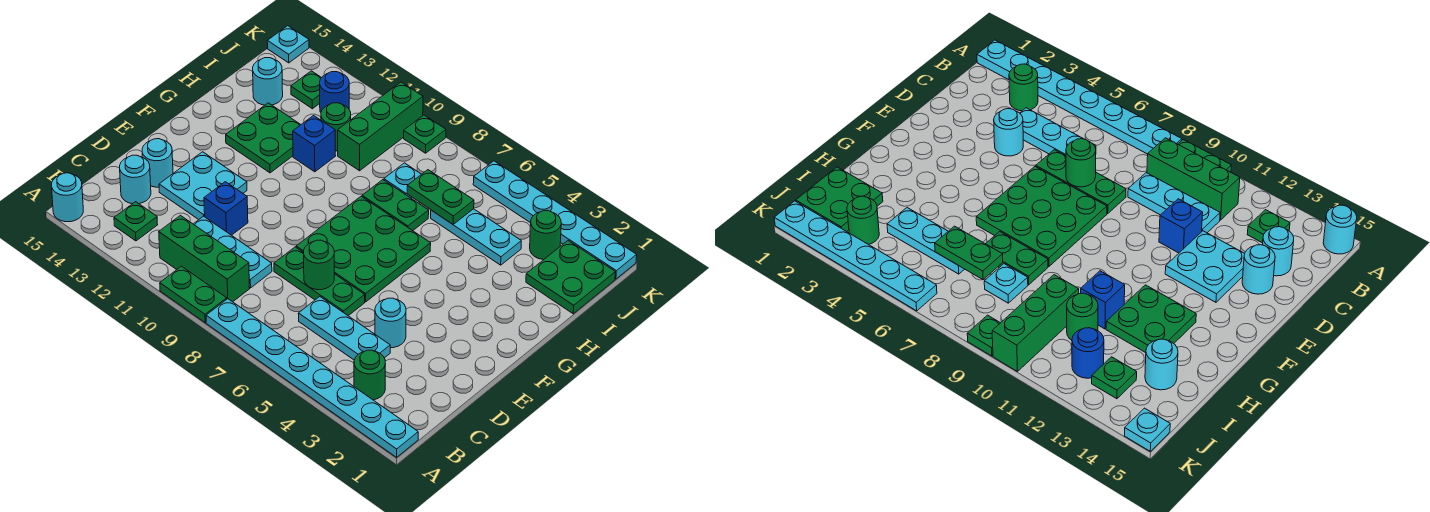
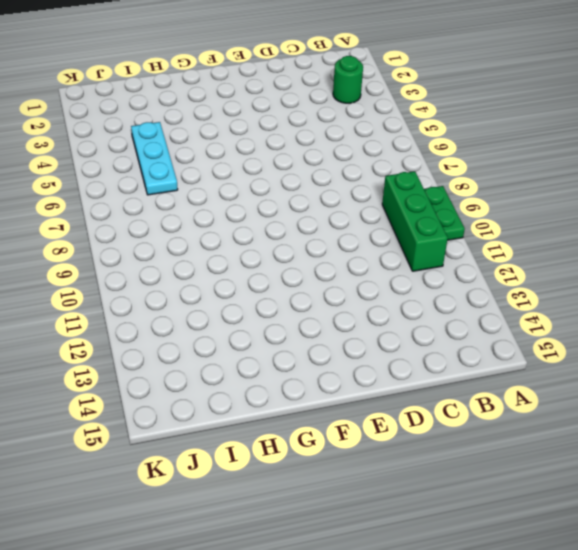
none -> cyan plate A1:A8 level 1
none -> cyan round brick A15 level 1
none -> green plate B13 level 1
none -> cyan plate C4:C6 level 1

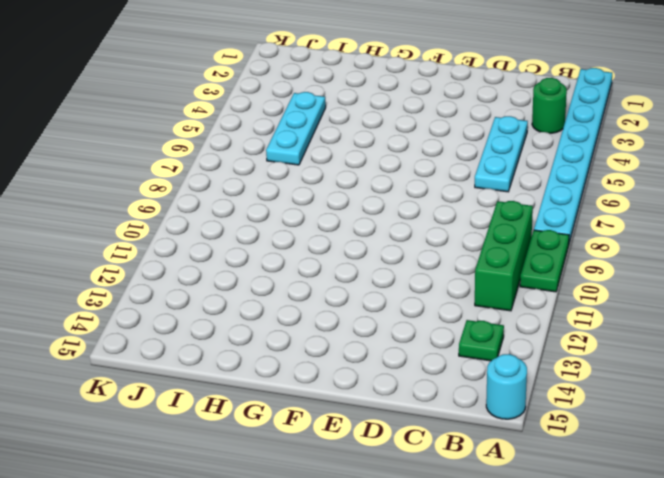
none -> cyan plate C9:C11 level 1
none -> cyan round brick C14 level 1
none -> cyan round brick D4 level 1
none -> green plate D6:D8 level 1

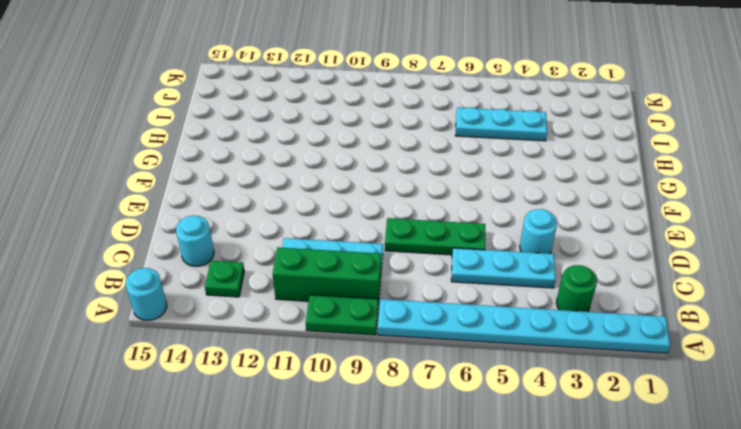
none -> blue brick D11 level 1
none -> cyan plate D12:E13 level 1
none -> cyan round brick D14 level 1
none -> green plate E6:G8 level 1

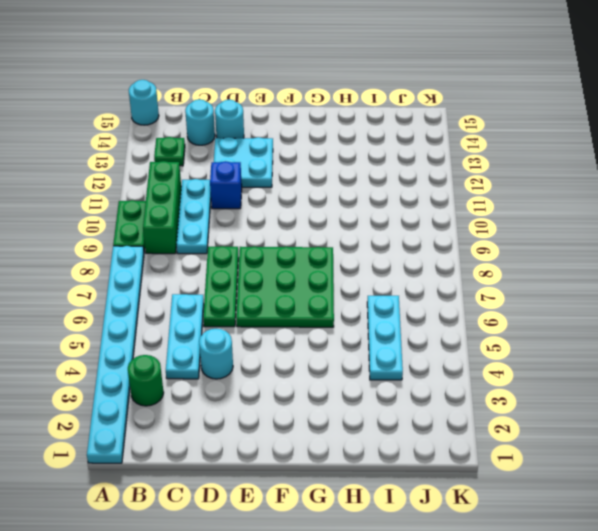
none -> green plate G12:H13 level 1
none -> green plate H7:H8 level 1
none -> blue brick H11 level 1
none -> green plate I1:J2 level 1

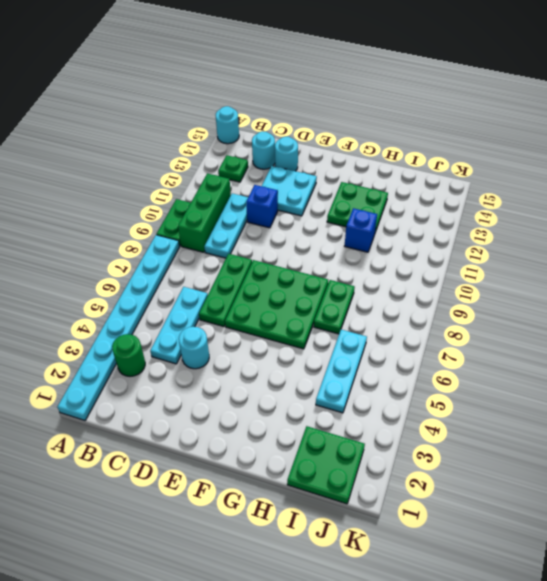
none -> cyan plate I8 level 1
none -> green brick I10:K10 level 1
none -> green round brick I11 level 1
none -> cyan round brick I14 level 1

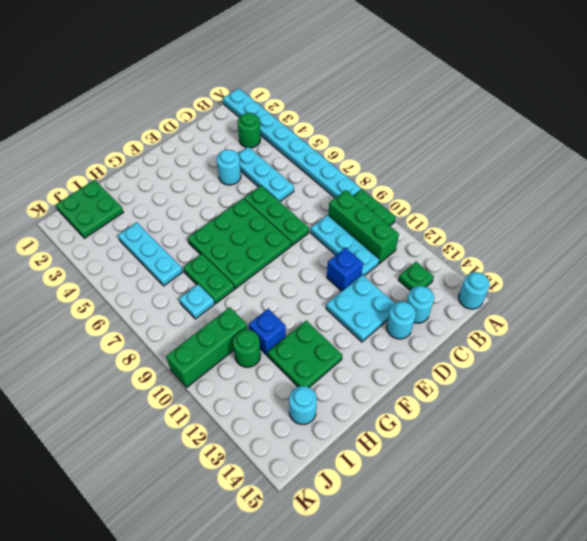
none -> green round brick J3 level 1
none -> blue round brick J12 level 1
none -> green plate J13 level 1
none -> cyan plate K1:K6 level 1

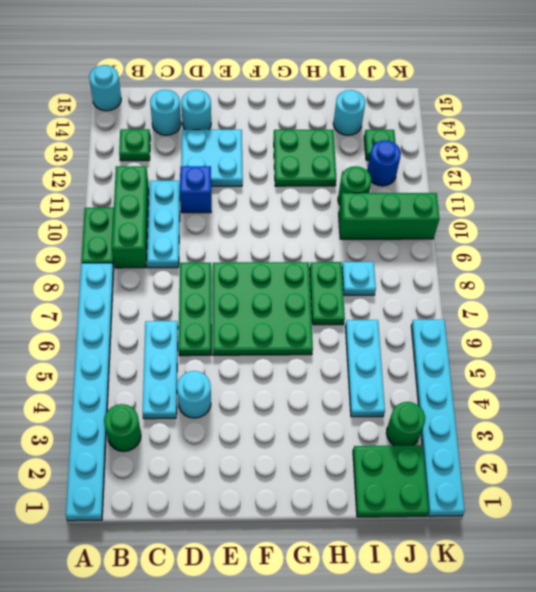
none -> blue brick H11 level 1
none -> green plate K9 level 1
none -> cyan plate K15 level 1
none -> green round brick D7 level 2

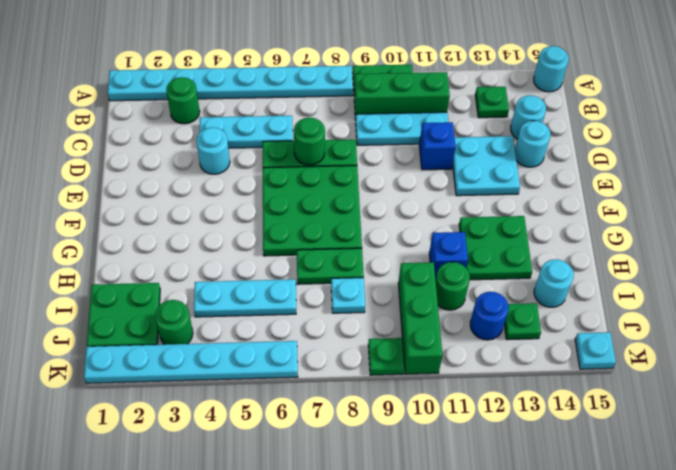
none -> green plate I6:I7 level 2

